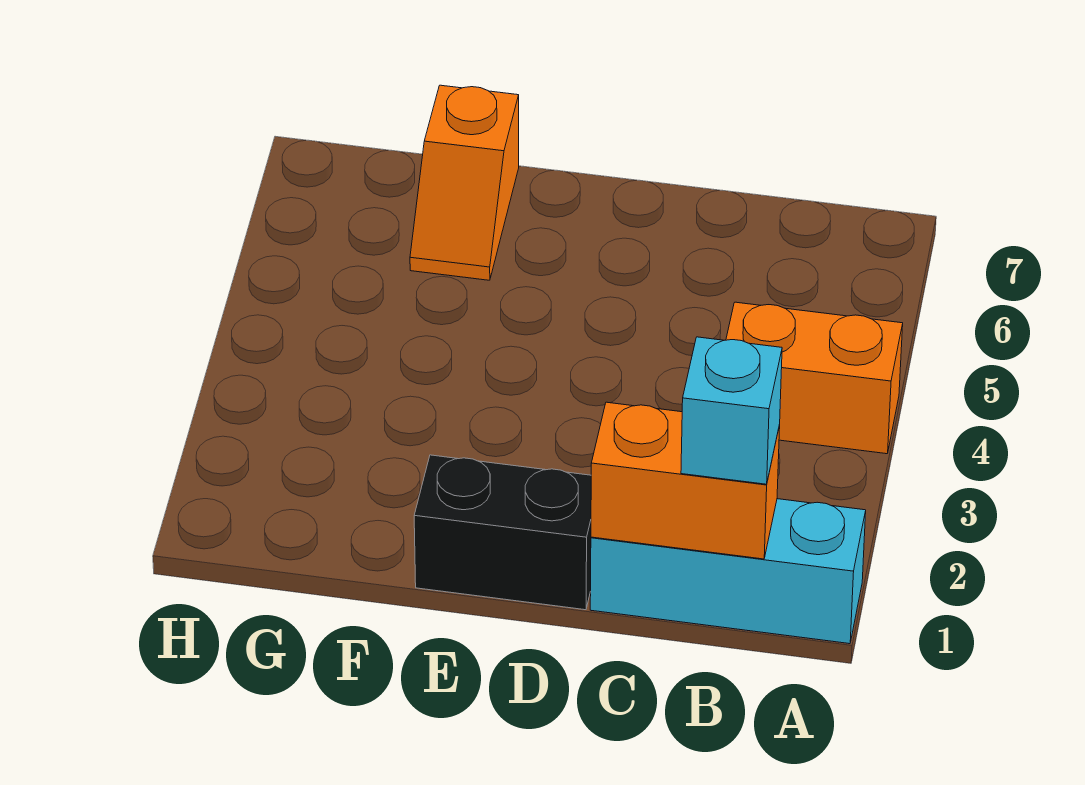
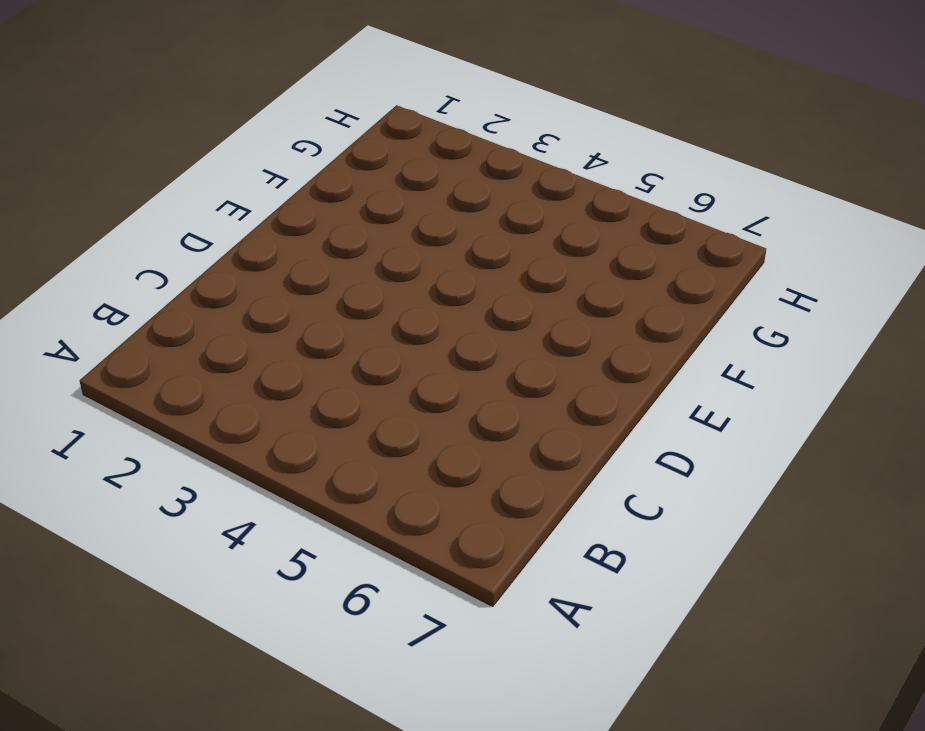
none -> cyan brick A1:C1 level 1
none -> orange brick A4:B4 level 1

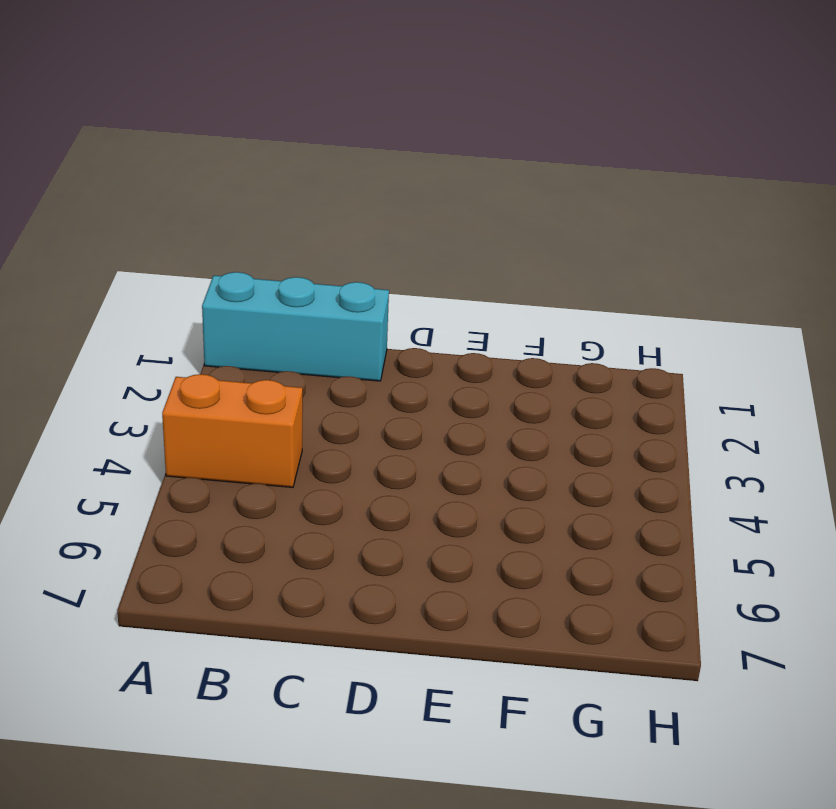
none -> black brick D1:E1 level 1
none -> orange slope F6:F7 level 1 top 7

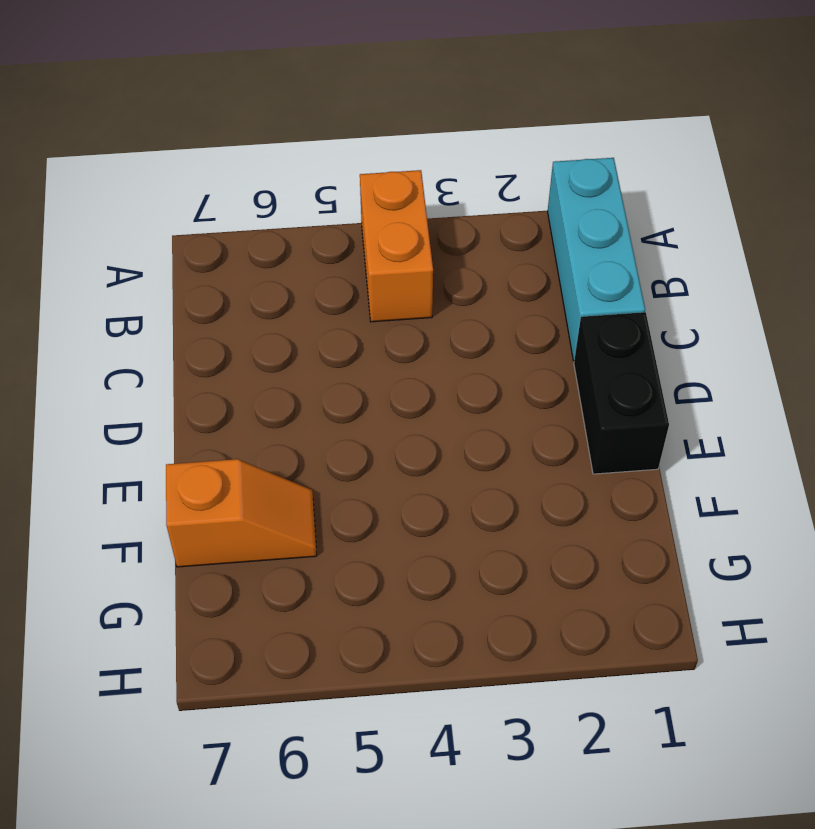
none -> orange brick B1:C1 level 2
none -> cyan brick B1 level 3

